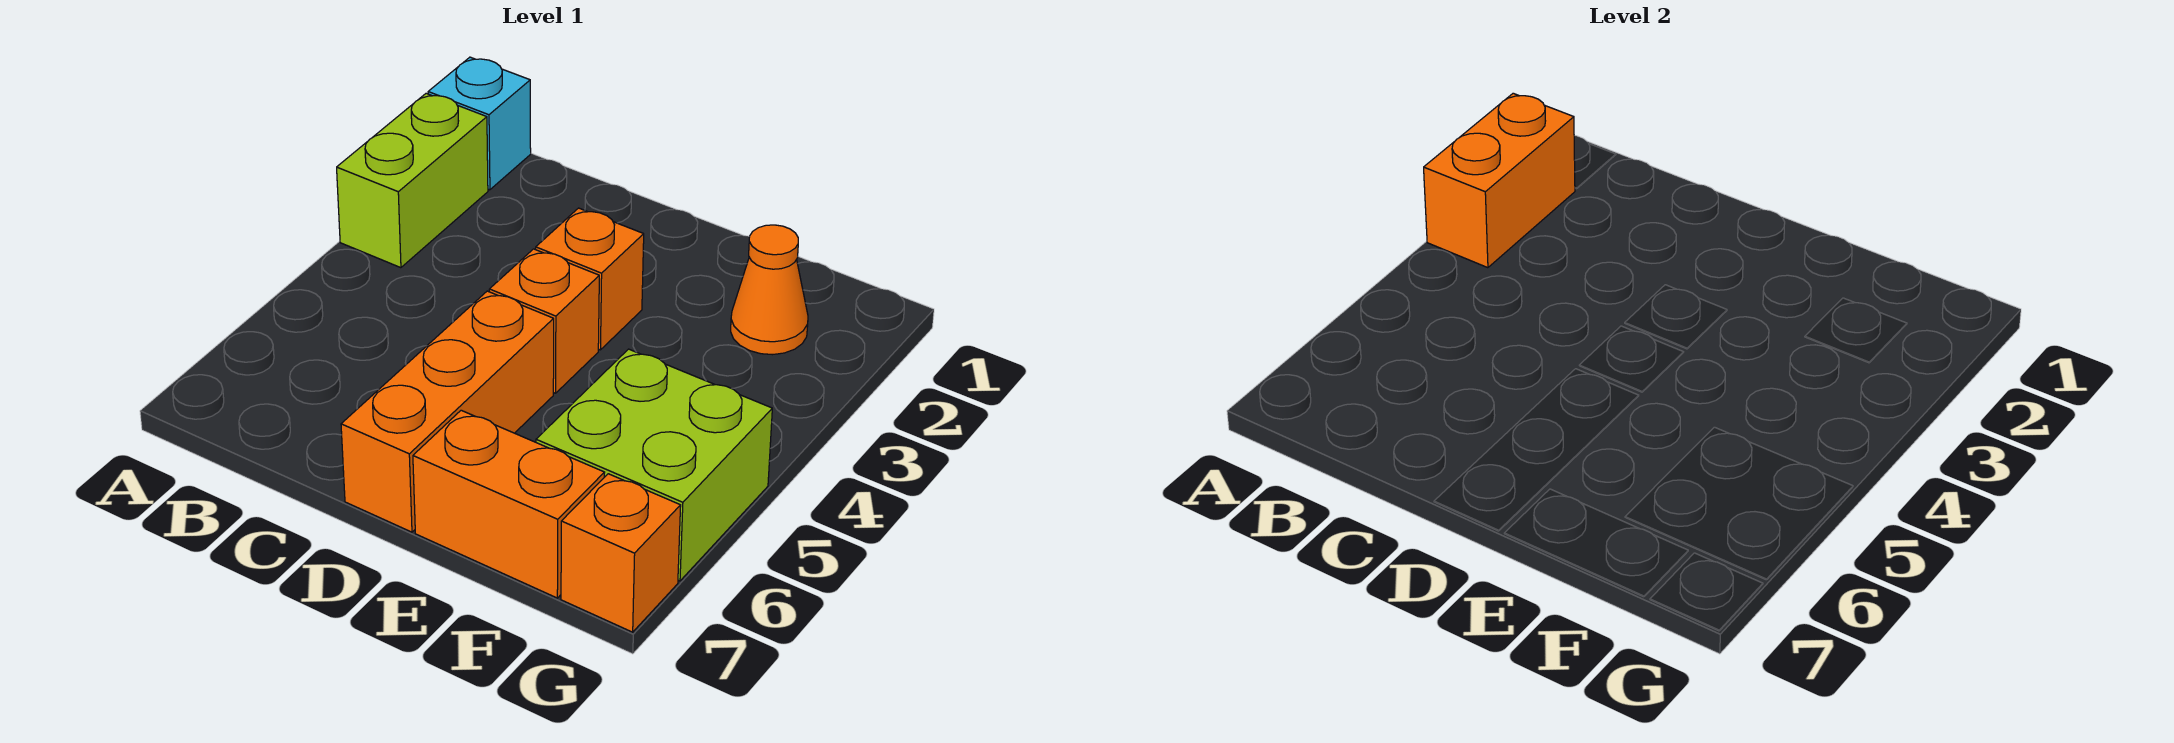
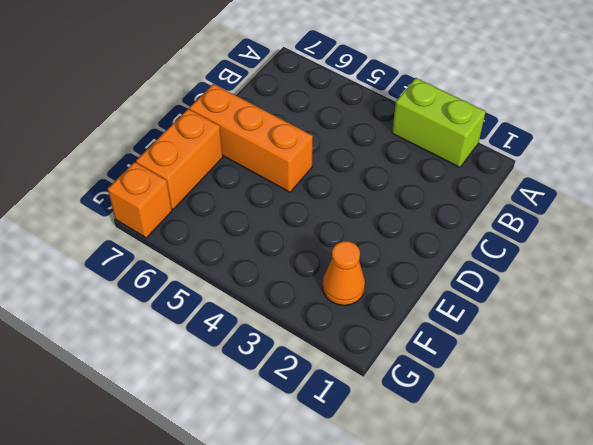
none -> cyan brick A1 level 1
none -> orange brick D3 level 1

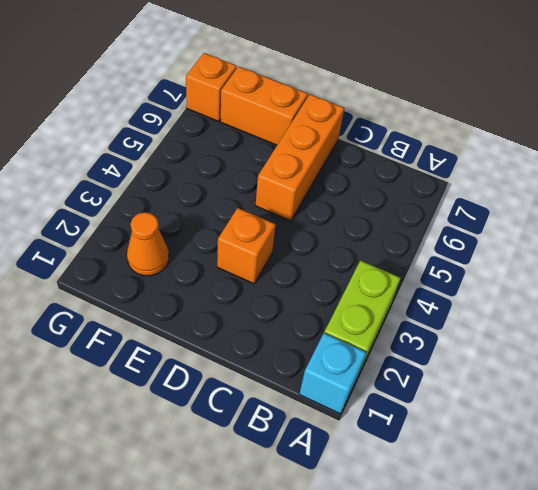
none -> orange brick D4 level 1
none -> lime brick F5:G6 level 1

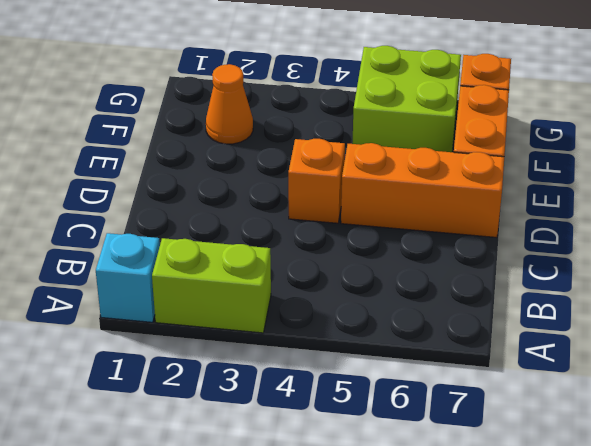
none -> orange brick D3 level 1
none -> orange brick A2:A3 level 2

